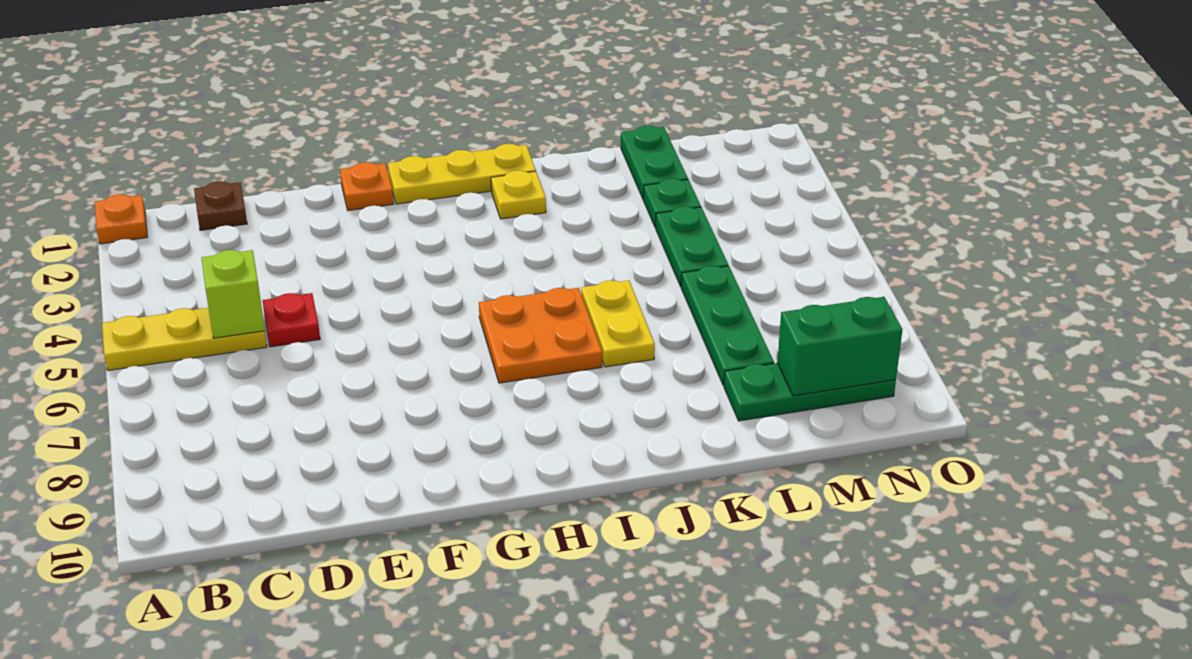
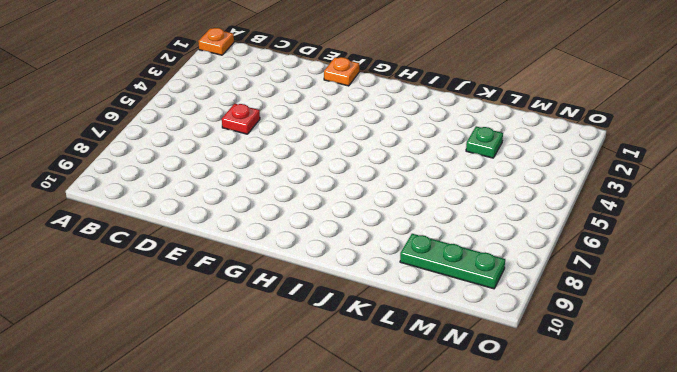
none -> yellow plate A5:C5 level 1
none -> brown plate C1 level 1
none -> yellow plate G1:I1 level 1

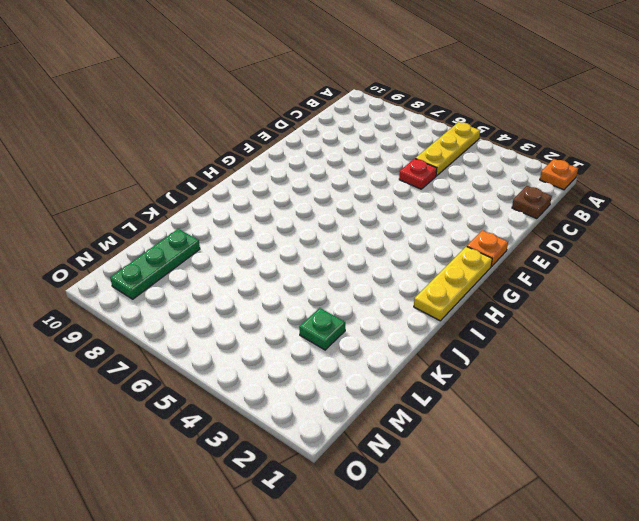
none -> orange plate H6:I7 level 1
none -> yellow plate I2 level 1
none -> yellow plate J6:J7 level 1

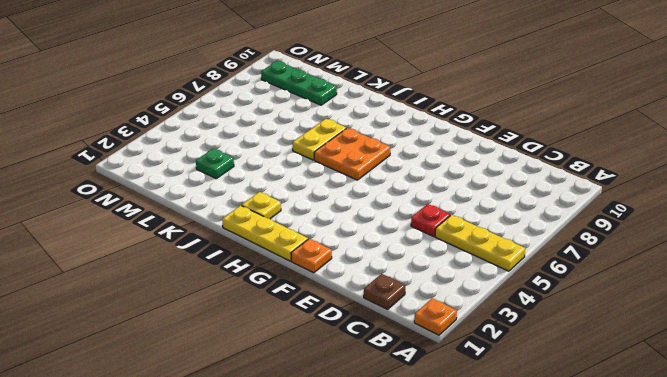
none -> green plate L1:L2 level 1
none -> green plate L4:L5 level 1
none -> green plate L6:L8 level 1

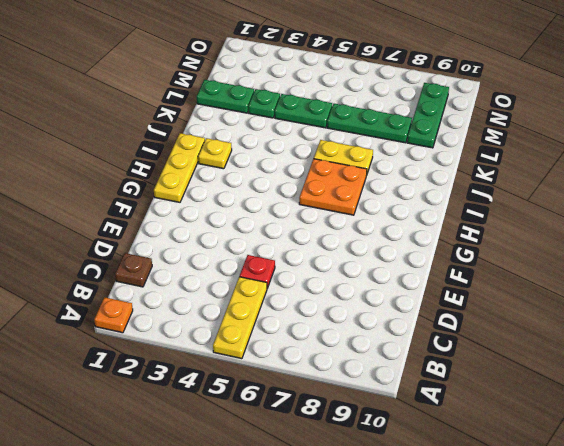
none -> orange plate F1 level 1
none -> lime brick C5 level 2
none -> green brick M9:N9 level 2

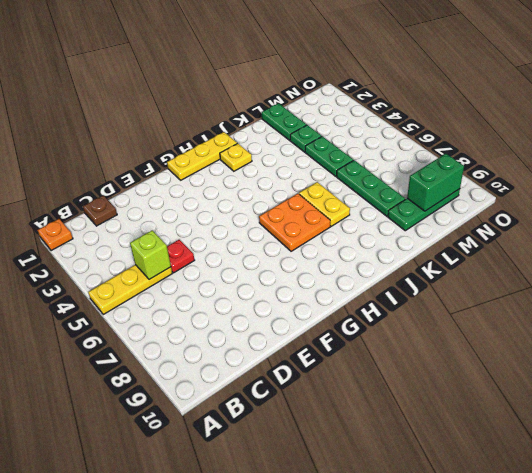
none -> orange plate F1 level 1

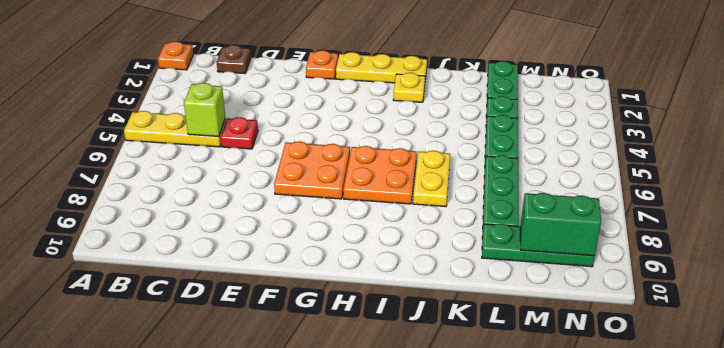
orange plate F6:G7 level 1 -> none

